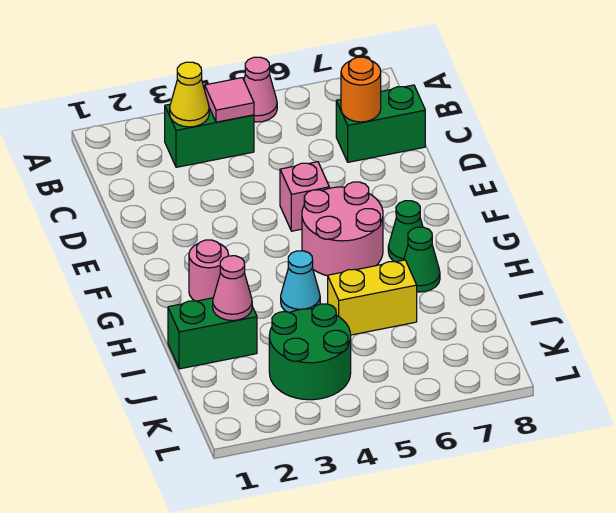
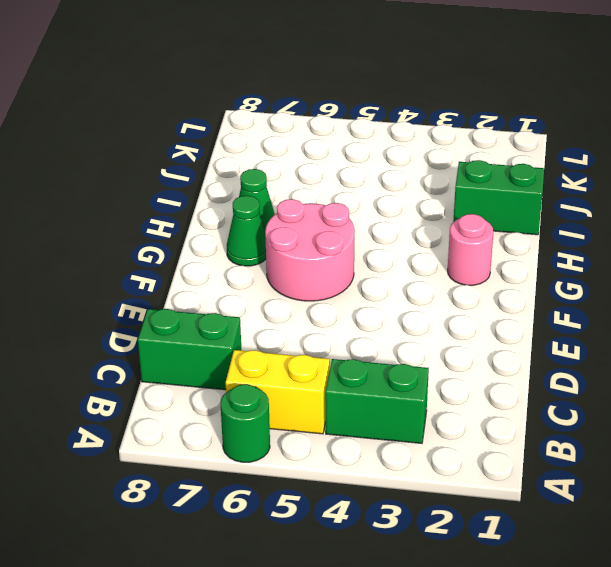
green round brick A6 level 1 -> none
yellow brick B5:B6 level 1 -> yellow brick I5:I6 level 1
none -> pink cone A5 level 1
none -> pink brick E5 level 1
none -> cyan cone H4 level 1

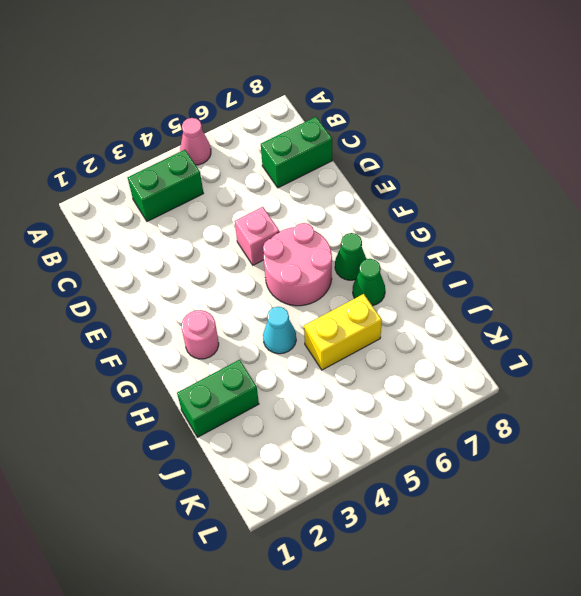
none -> green round brick J3:K4 level 1
none -> yellow cone B3 level 2
none -> pink tile B4 level 2

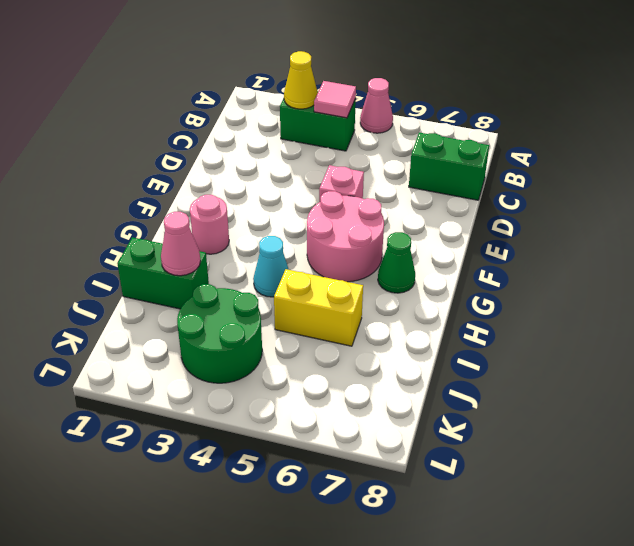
none -> green cone H7 level 1
none -> orange round brick C7 level 2

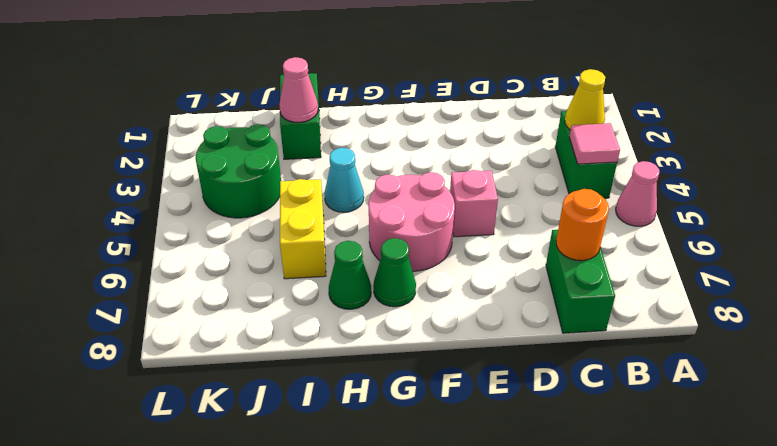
none -> pink round brick G2 level 1

